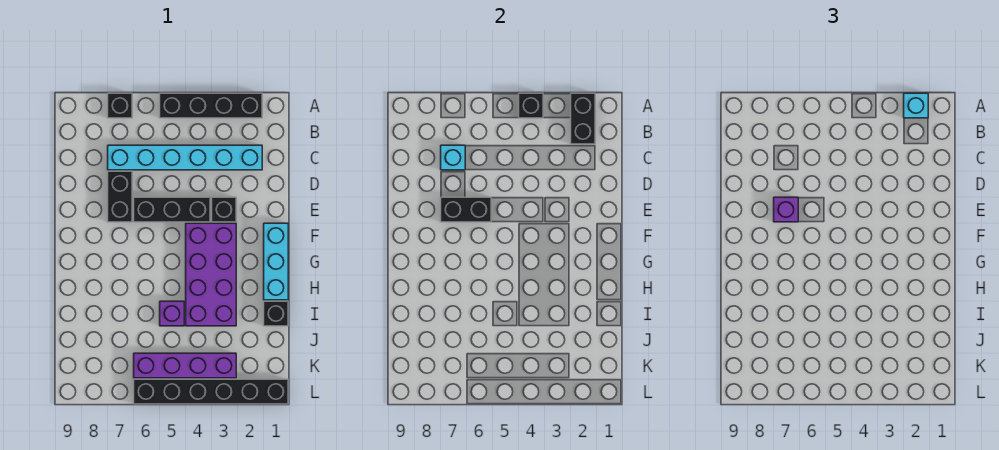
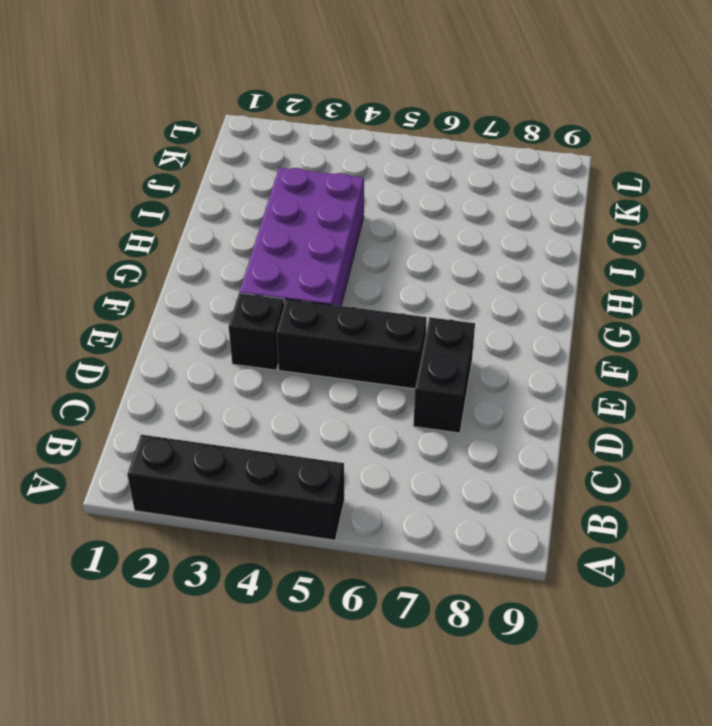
none -> black brick A7 level 1
none -> cyan brick C2:C7 level 1
none -> cyan brick F1:H1 level 1

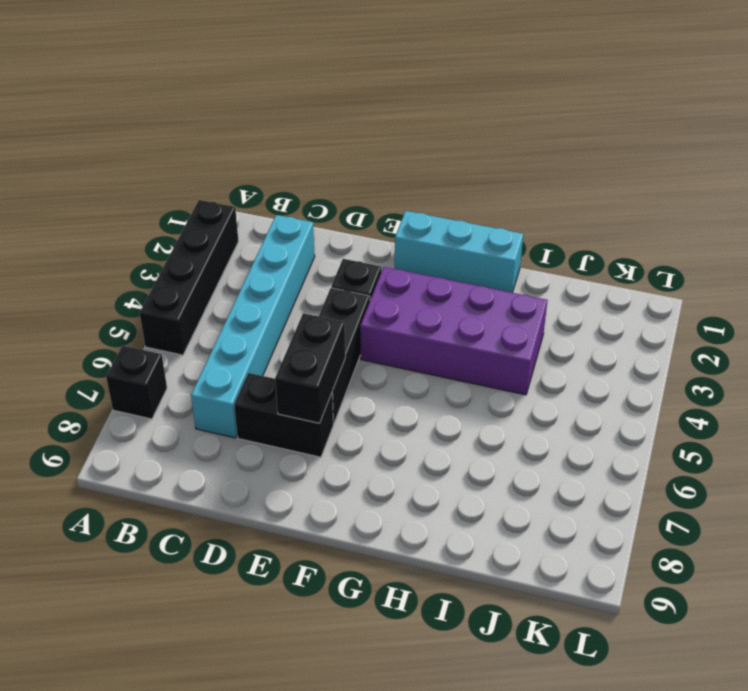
none -> black brick I1 level 1
none -> purple brick I5 level 1
none -> purple brick K3:K6 level 1

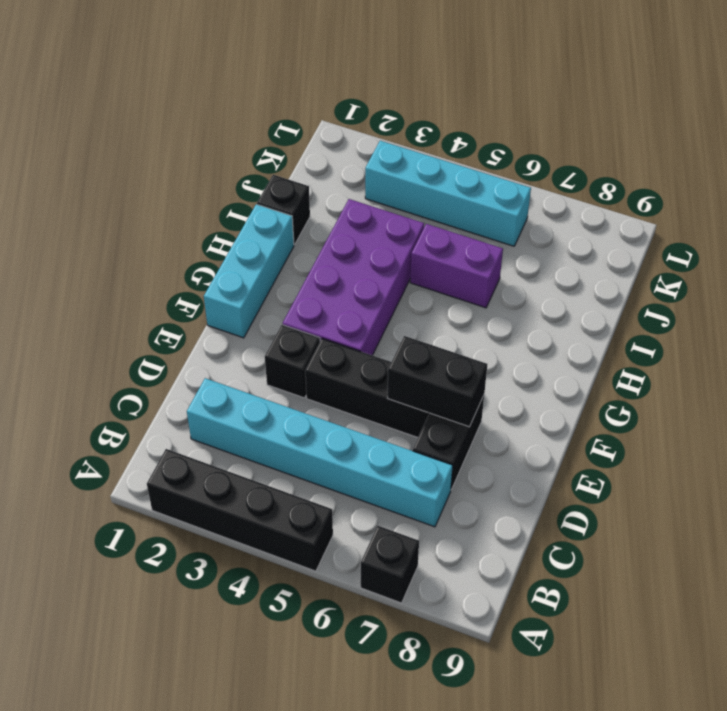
purple brick I5:I6 level 1 -> purple brick I5 level 1
cyan brick K3:K6 level 1 -> purple brick K3:K6 level 1
none -> black brick L1:L6 level 1
none -> black brick A2:B2 level 2
none -> black brick A4 level 2

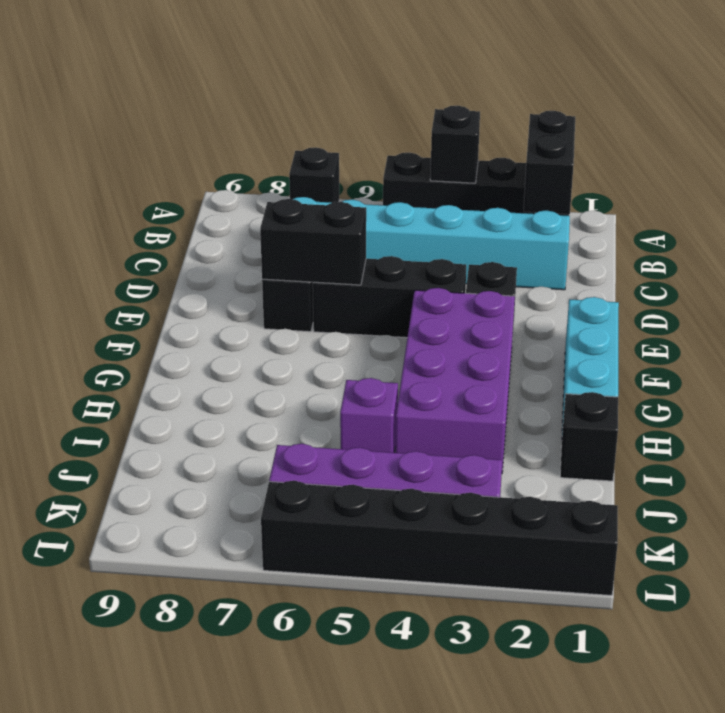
none -> cyan brick C7 level 2
none -> cyan brick A2 level 3
none -> purple brick E7 level 3

